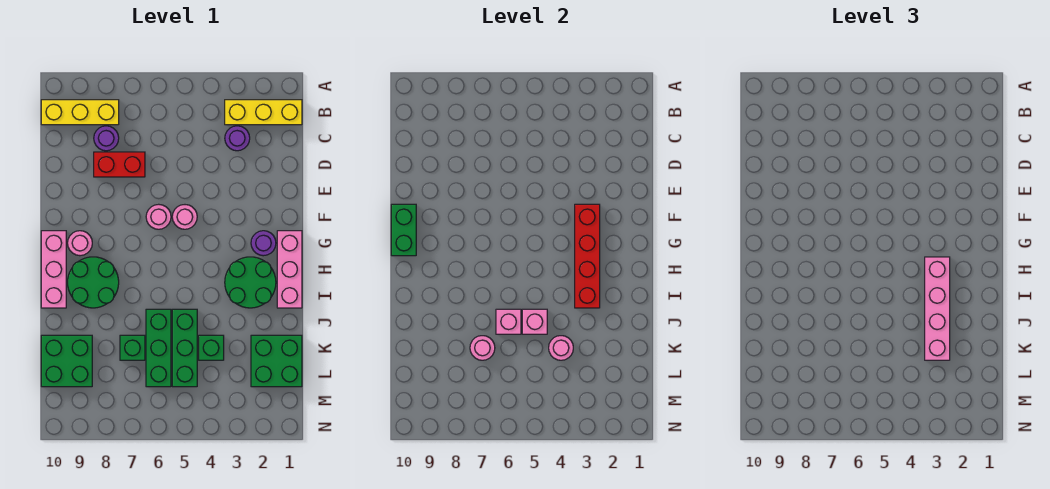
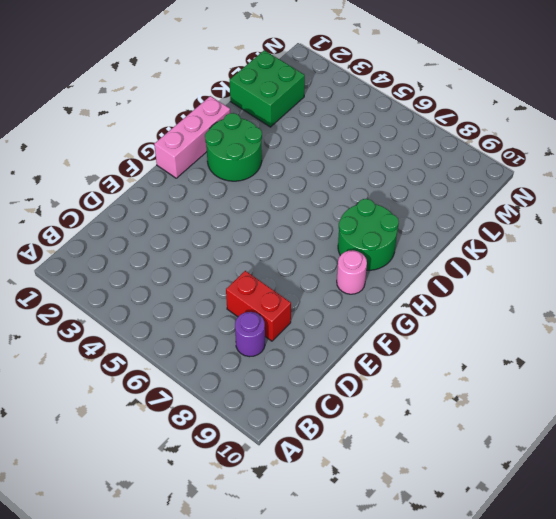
none -> yellow brick B1:B3 level 1
none -> yellow brick B8:B10 level 1
none -> purple round brick C3 level 1

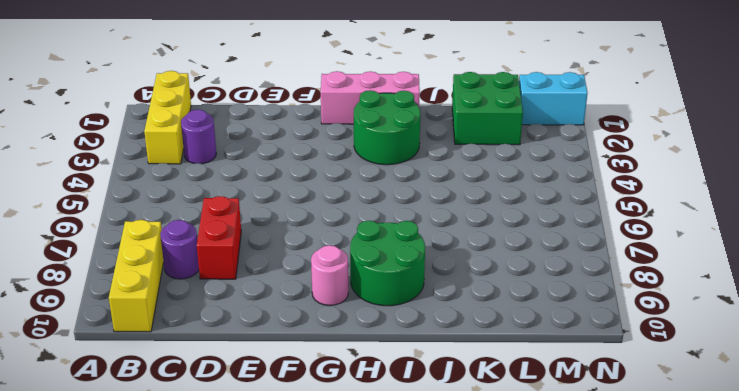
cyan brick M1:N1 level 1 -> none
none -> pink round brick F5 level 1
none -> pink round brick F6 level 1
none -> purple round brick G2 level 1

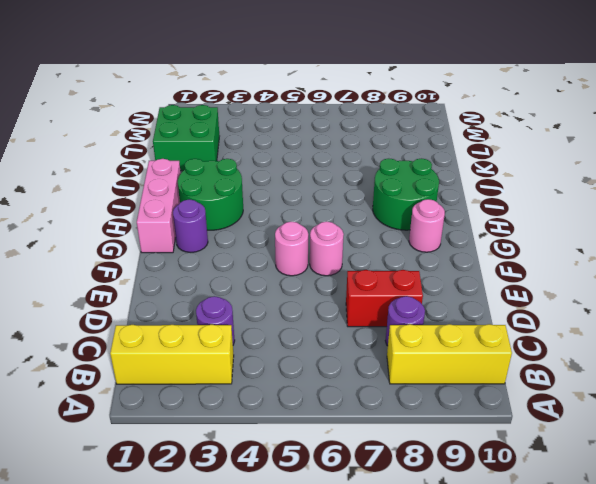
none -> pink brick G10:I10 level 1
none -> green brick J5:L5 level 1
none -> green brick J6:L6 level 1

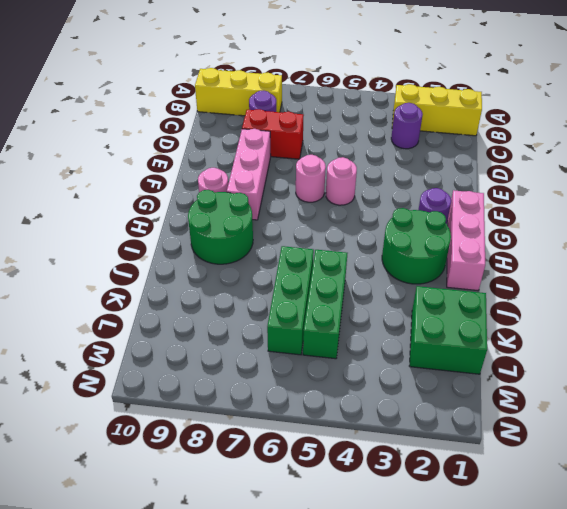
pink brick E8:G8 level 1 -> pink brick G10:I10 level 1
none -> green brick K4 level 1
none -> green brick K7 level 1
none -> green brick K9:L10 level 1

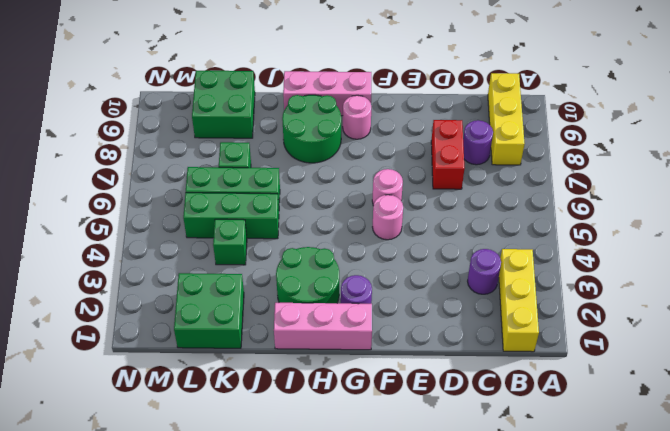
none -> red brick F3:I3 level 2
none -> green brick F10:G10 level 2
none -> pink brick J5 level 2

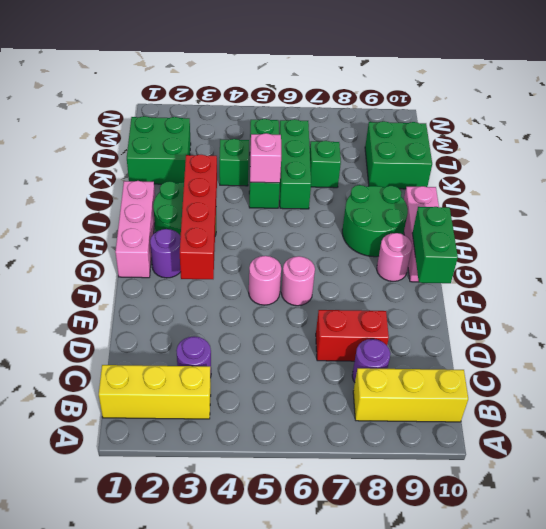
none -> pink brick J6 level 2
none -> pink round brick K4 level 2
none -> pink round brick K7 level 2

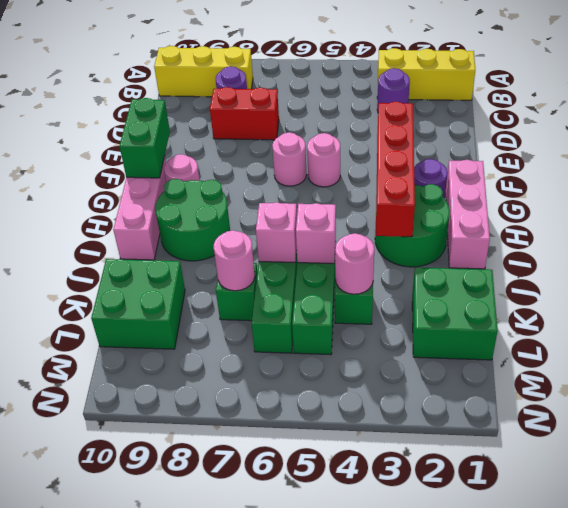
none -> pink brick H3:K3 level 3

